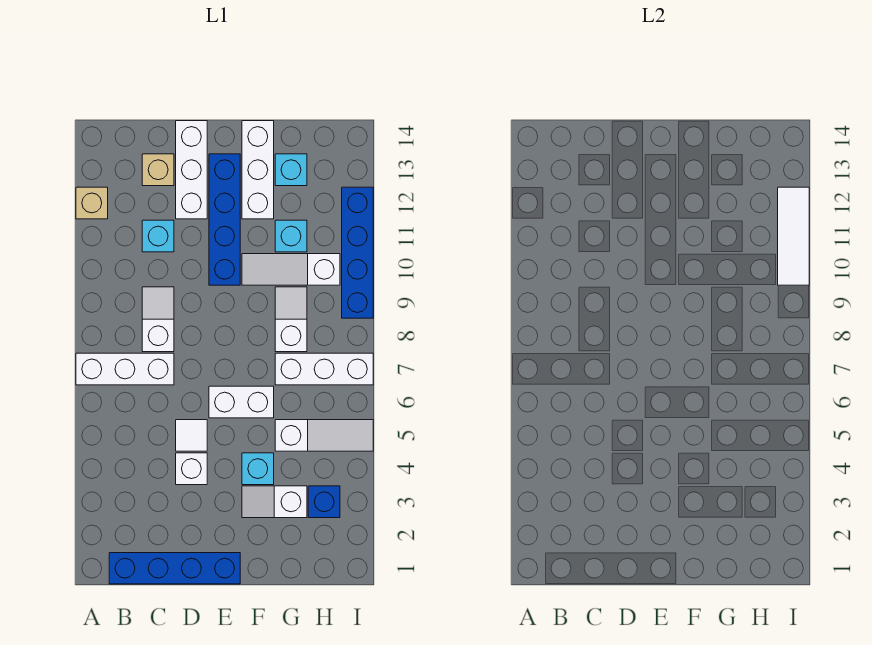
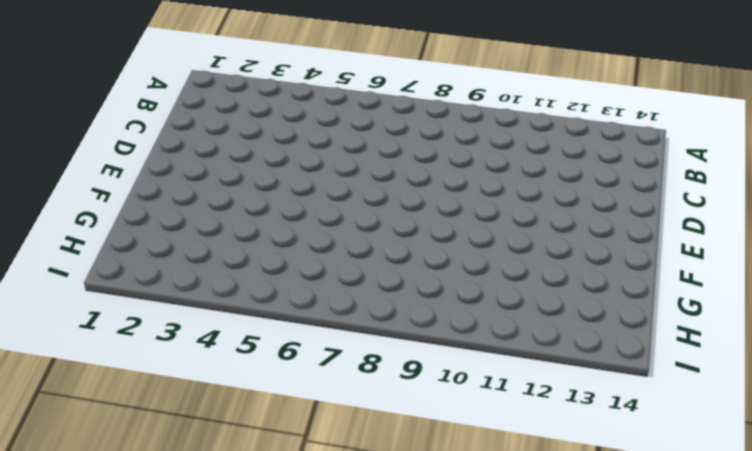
none -> white brick A7:C7 level 1
none -> tan brick A12 level 1
none -> blue brick B1:E1 level 1

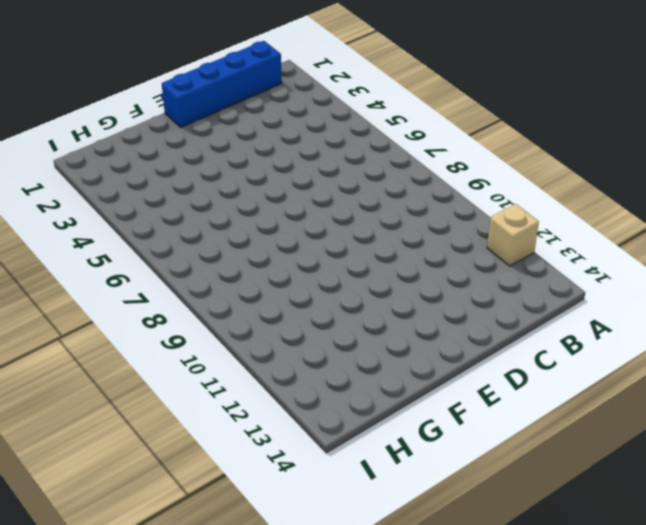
none -> white brick A7:C7 level 1
none -> white slope C8:C9 level 1 top 8
none -> cyan brick C11 level 1

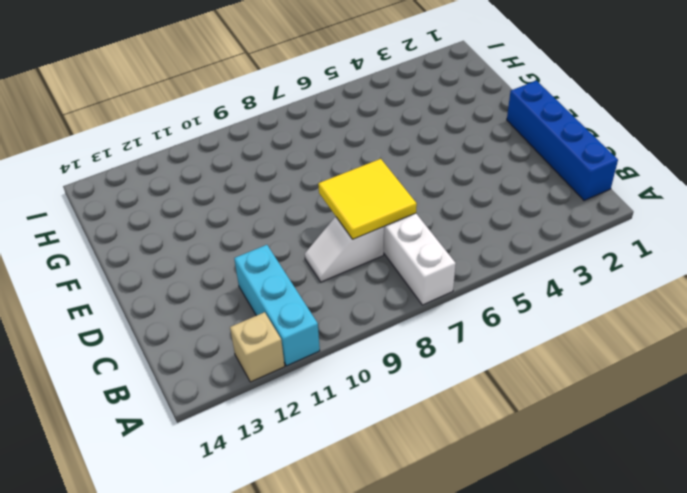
cyan brick A11:C11 level 1 -> cyan brick C11 level 1
yellow tile C7:D8 level 2 -> none
none -> tan brick C13 level 1
none -> white brick D4 level 1
none -> white tile D5 level 1

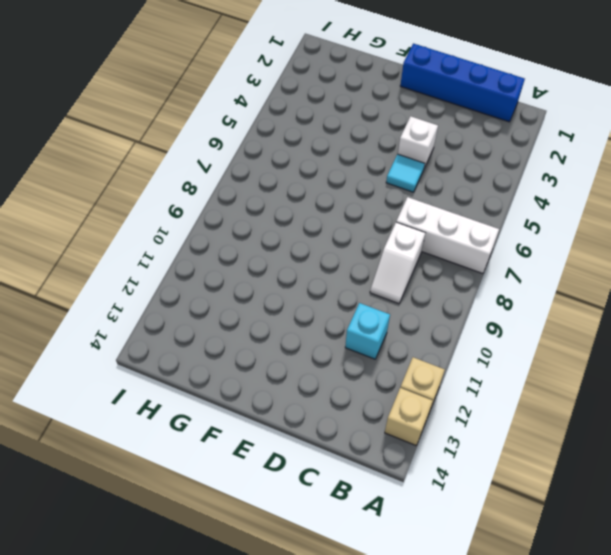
tan brick A13 level 1 -> tan brick C13 level 1
cyan tile D5 level 1 -> white tile D5 level 1
none -> white brick D12:D14 level 1
none -> white brick E6:F6 level 1
none -> blue brick E10:E13 level 1

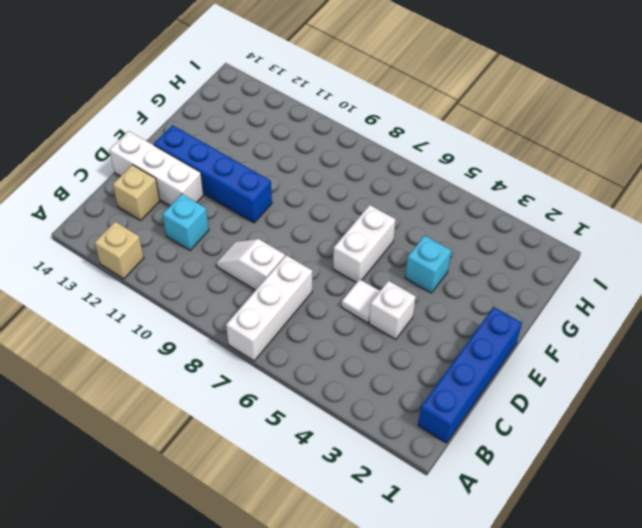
none -> white slope F3:G3 level 1 top G
none -> white slope F10:H10 level 1 top H
none -> white brick F12:F14 level 1

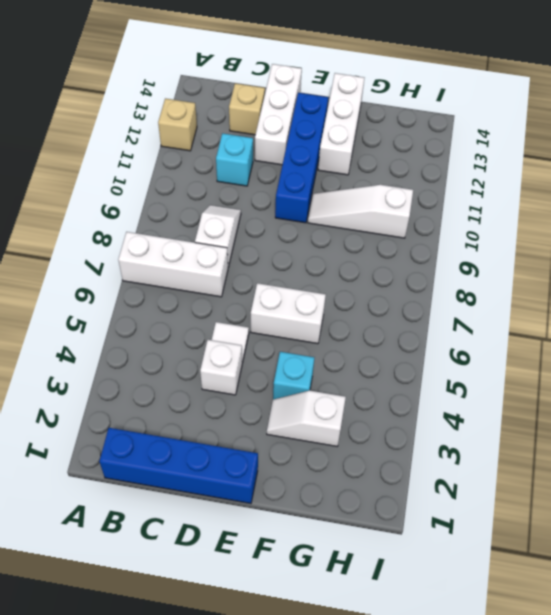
none -> white slope G5:I5 level 1 top G
none -> white brick G7:I7 level 1
none -> white slope G8:G9 level 1 top 8

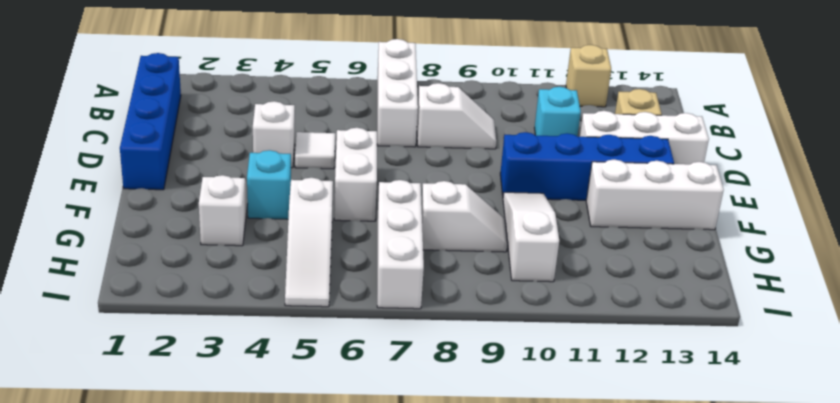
none -> cyan brick G11 level 1
none -> cyan brick G13 level 1
none -> blue brick H3 level 1

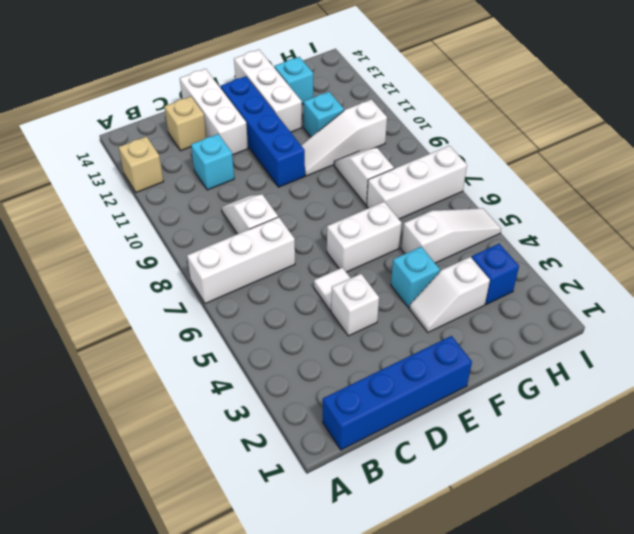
none -> blue brick I9:I12 level 1
none -> white tile I10:I12 level 2

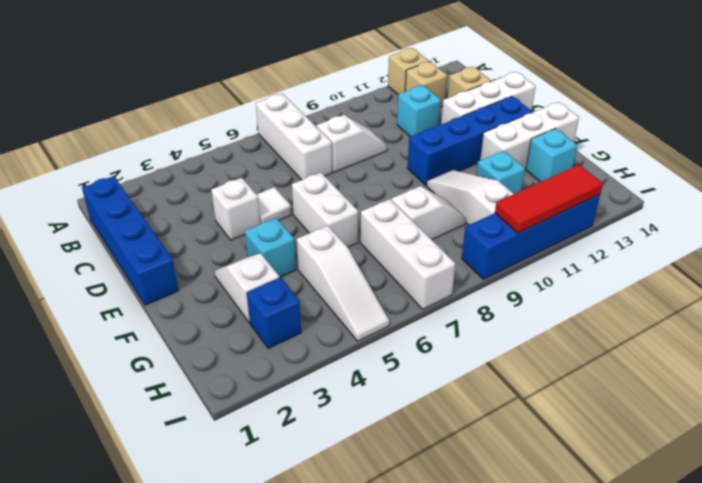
tan brick B12 level 1 -> none
red tile I10:I12 level 2 -> white tile I10:I12 level 2

